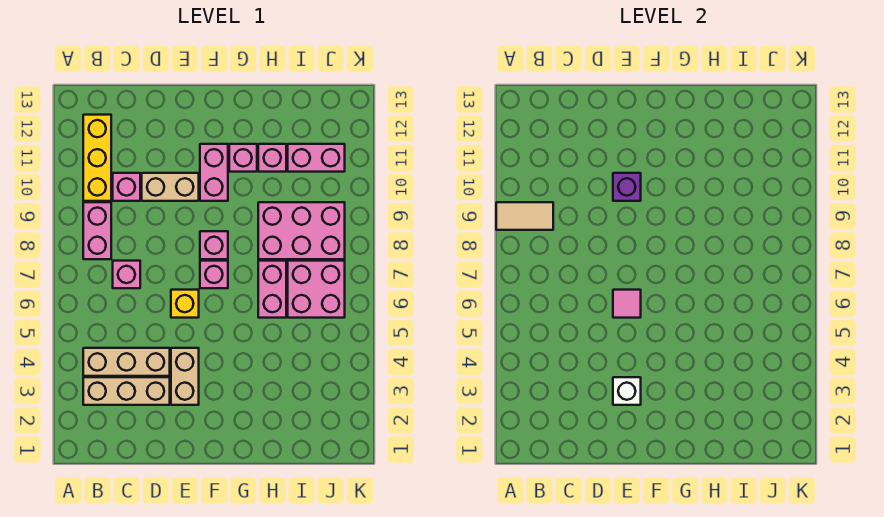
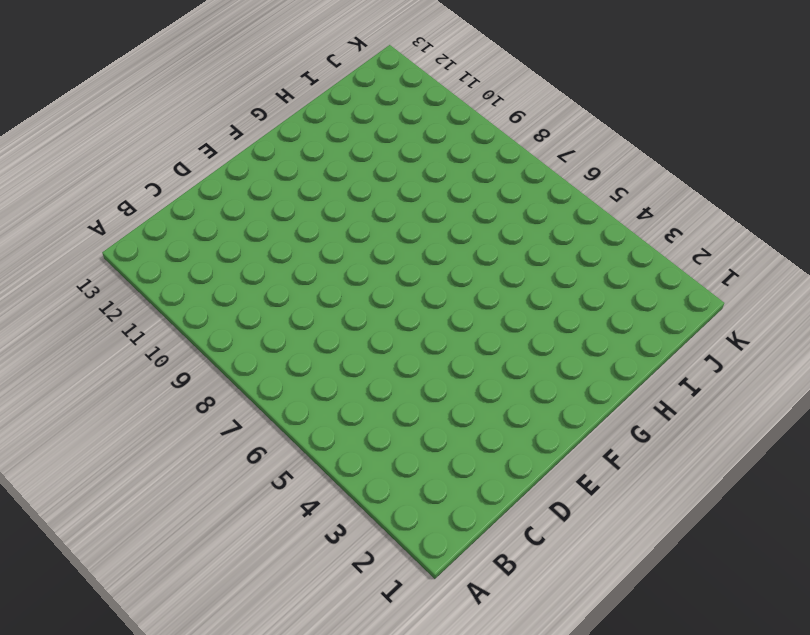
none -> tan brick B3:D3 level 1
none -> tan brick B4:D4 level 1
none -> pink brick B8:B9 level 1

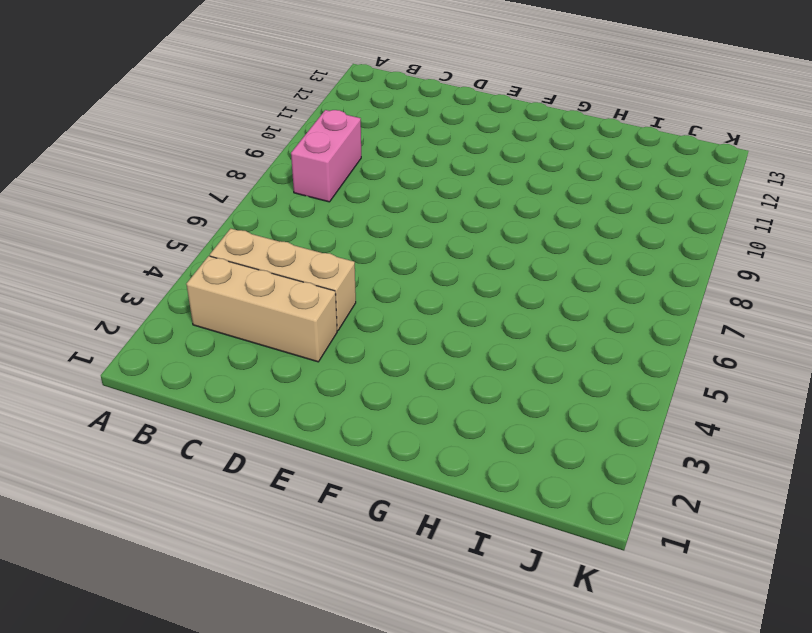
none -> yellow brick B10:B12 level 1
none -> pink brick C7 level 1
none -> pink brick C10 level 1

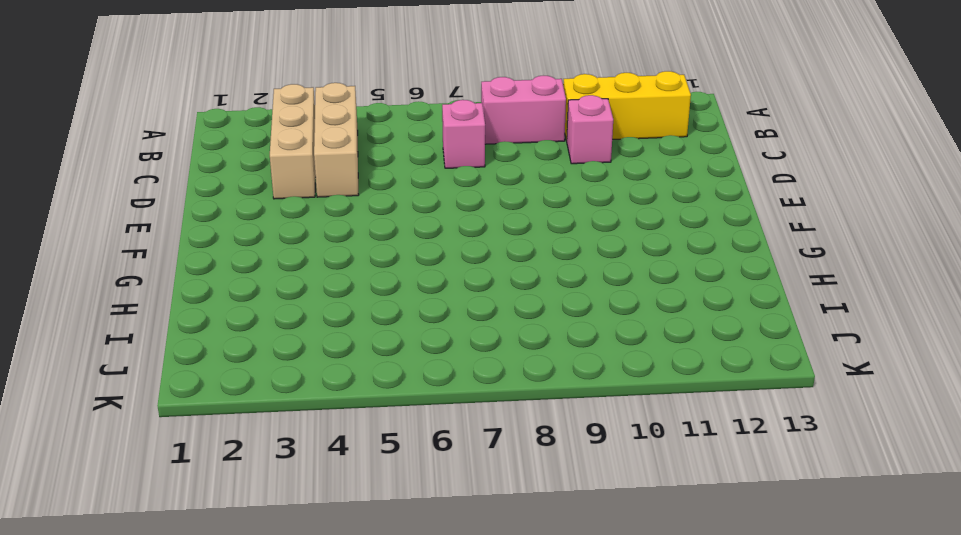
none -> tan brick D10:E10 level 1
none -> tan brick E3:E4 level 1
none -> yellow brick E6 level 1

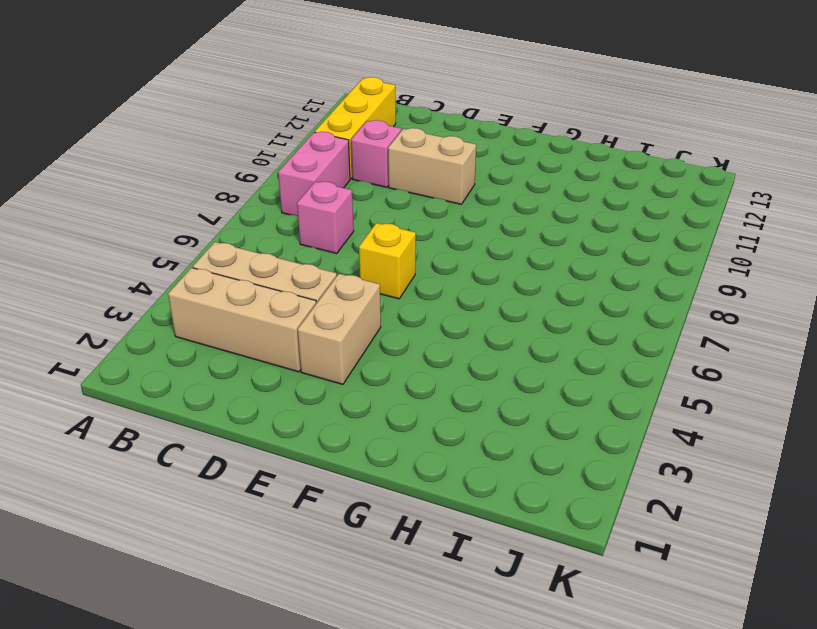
none -> pink brick F7 level 1
none -> pink brick F8 level 1
none -> pink brick F10:F11 level 1

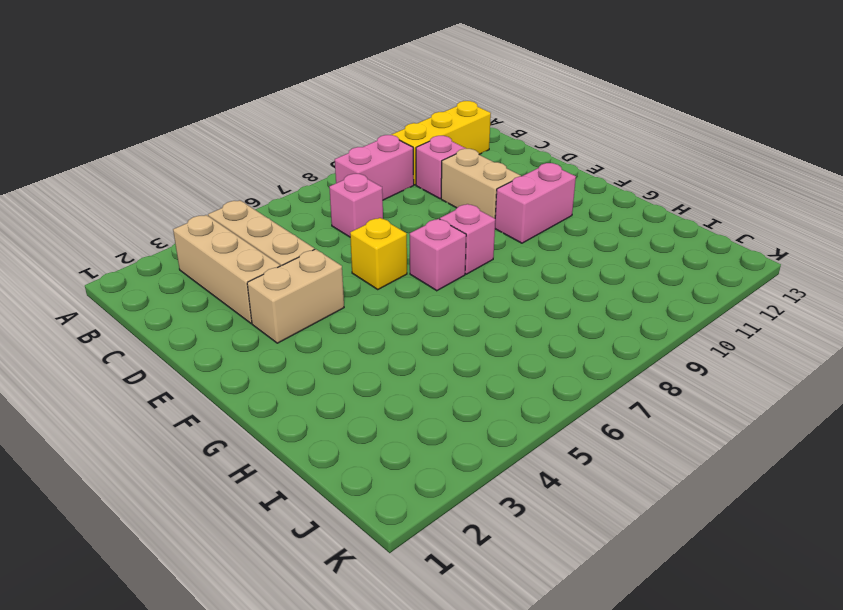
none -> pink brick G11 level 1
none -> pink brick H6:H7 level 1
none -> pink brick H8:J9 level 1

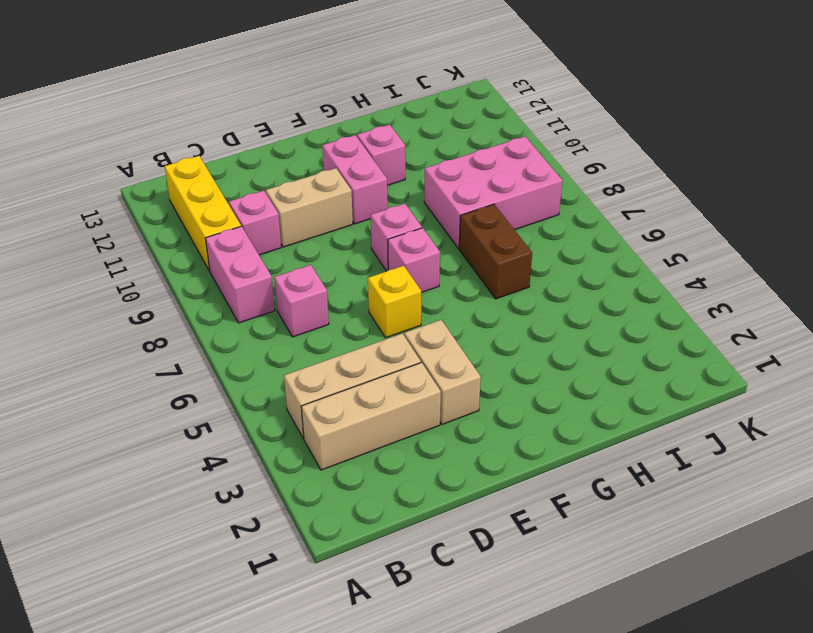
brown brick H6:H7 level 1 -> pink brick H6:H7 level 1
none -> pink brick H11 level 1
none -> pink brick I6:J7 level 1
none -> pink brick I11:J11 level 1

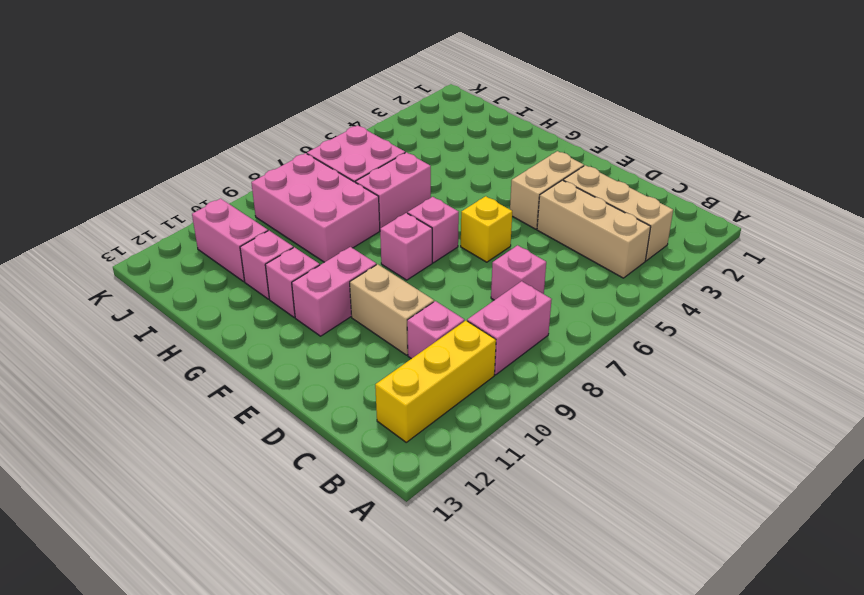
none -> tan tile A9:B9 level 2
none -> white brick E3 level 2
none -> pink tile E6 level 2

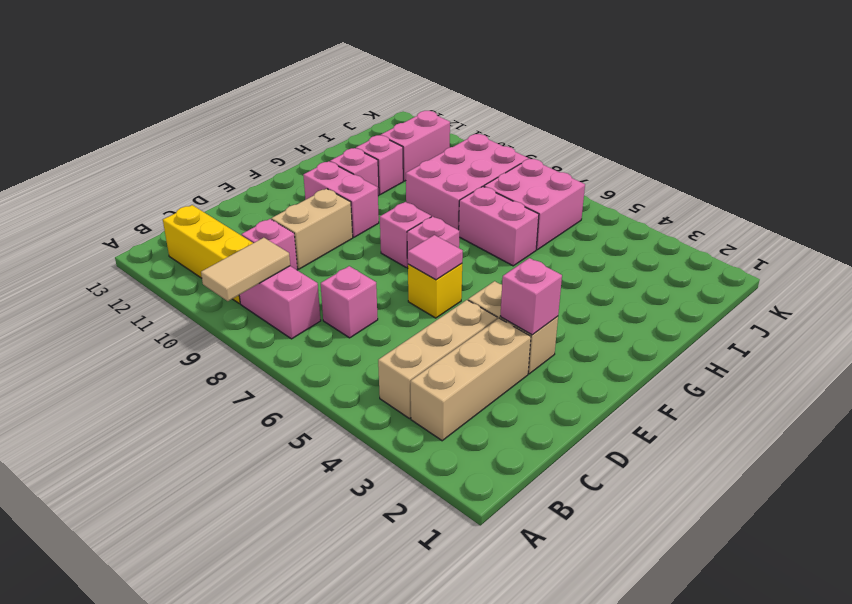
pink brick E3 level 2 -> white brick E3 level 2
none -> purple brick E10 level 2

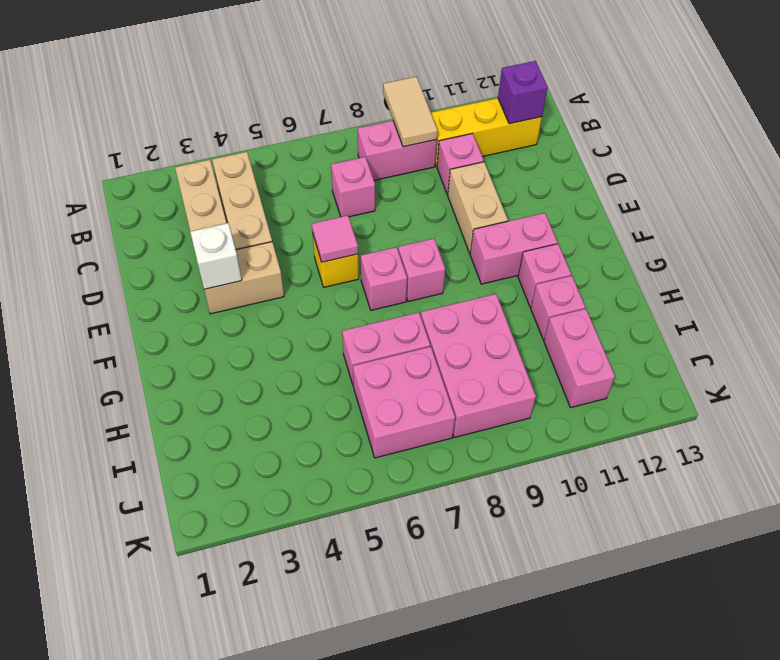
purple brick B12 level 2 -> purple brick E10 level 2

